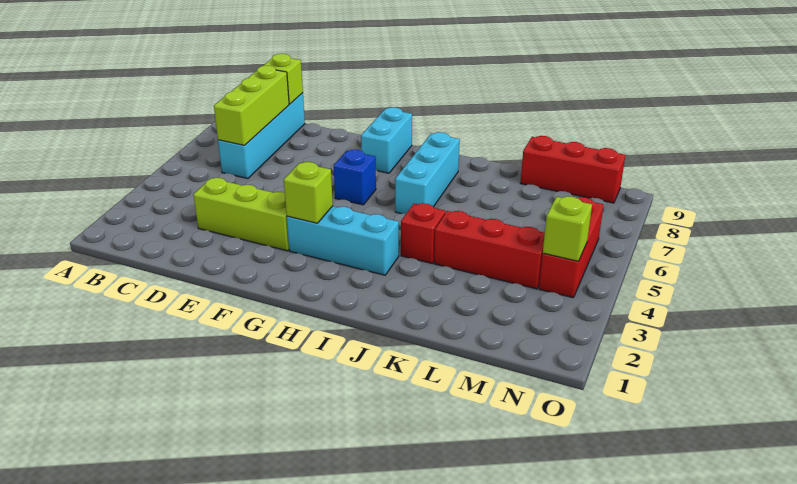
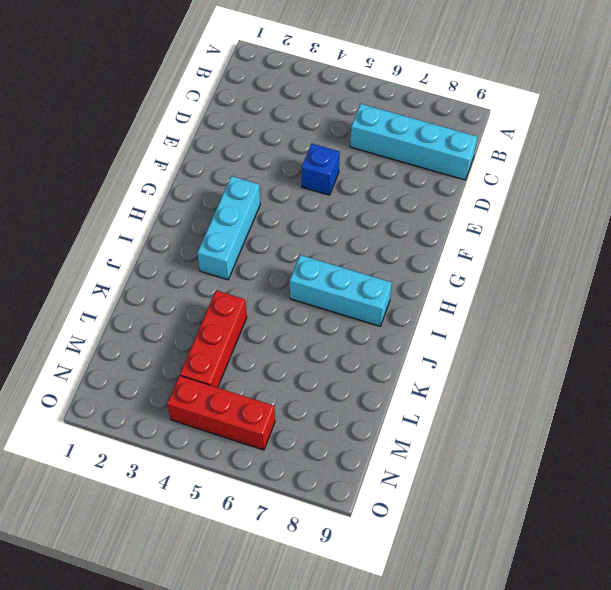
blue brick E5 level 1 -> blue brick G6 level 1
none -> lime brick D3:F3 level 1
none -> cyan brick G8:G9 level 1
none -> red brick J4 level 1

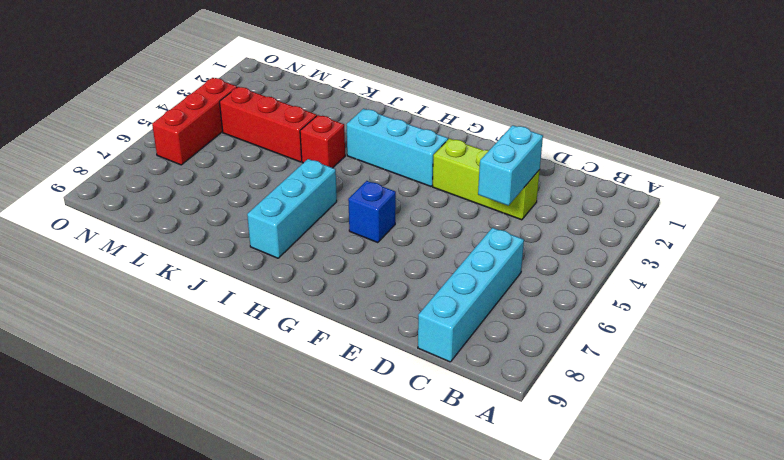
cyan brick D3:D4 level 2 -> cyan brick G8:G9 level 1
none -> red brick L9:N9 level 1
none -> lime brick C6:C8 level 2
none -> lime brick C9 level 2

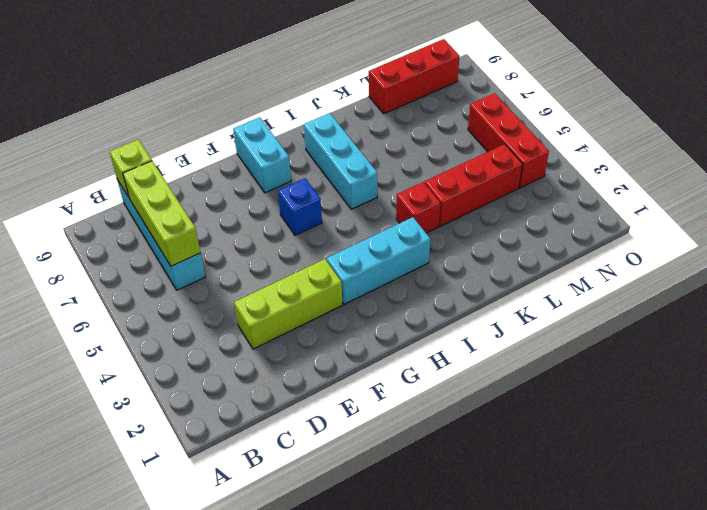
none -> lime brick G3 level 2
none -> lime brick N4 level 2

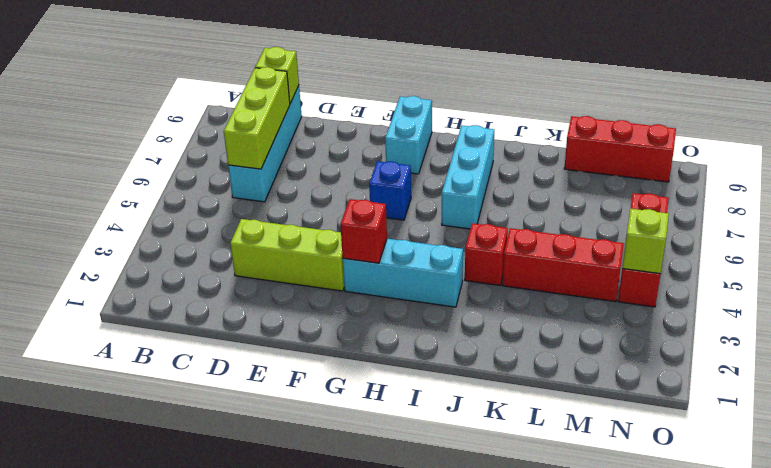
red brick G3 level 2 -> lime brick G3 level 2

